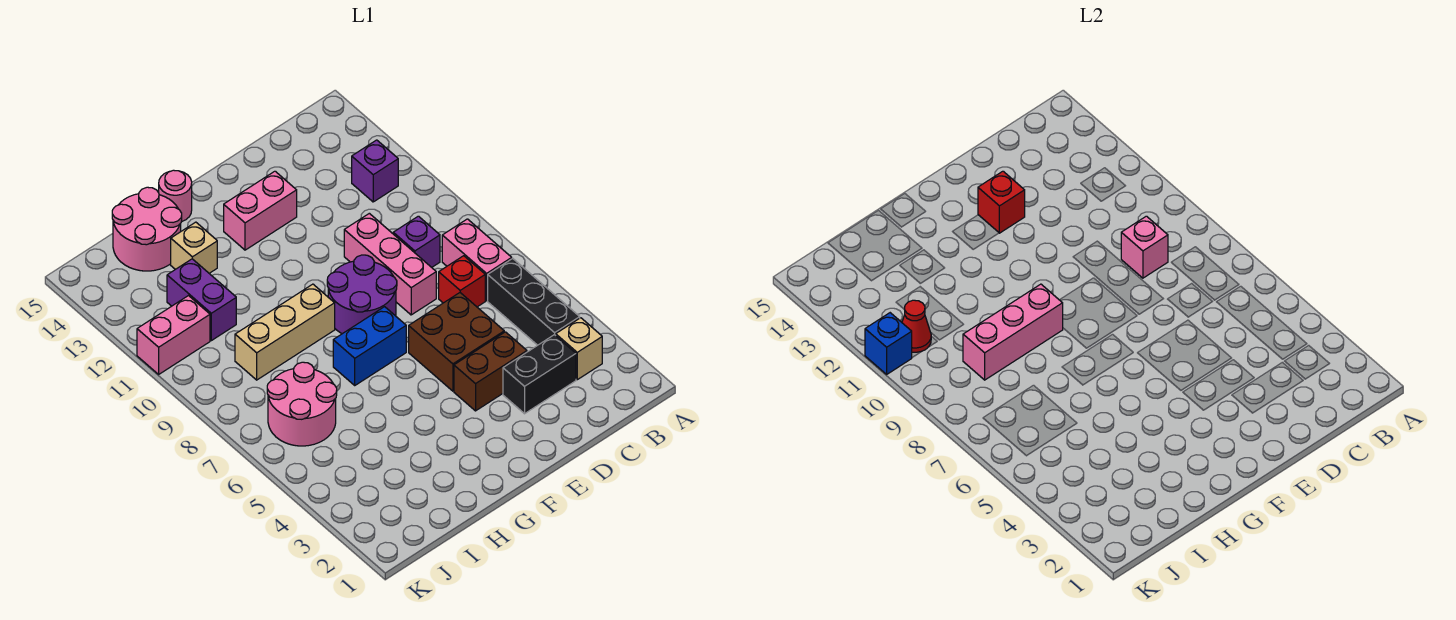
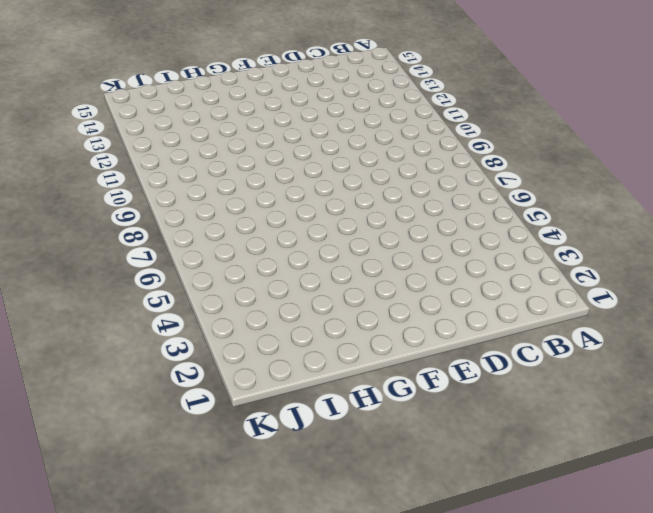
none -> tan brick B3 level 1
none -> black brick B4:B6 level 1
none -> pink brick B7:B8 level 1

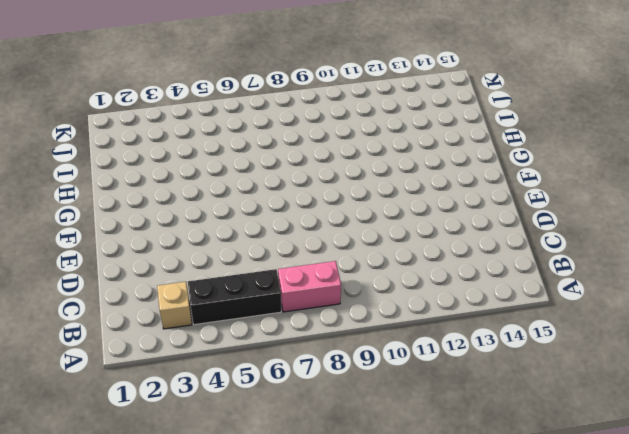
none -> purple brick B12 level 1
none -> black brick C3:D3 level 1
none -> red brick C7 level 1

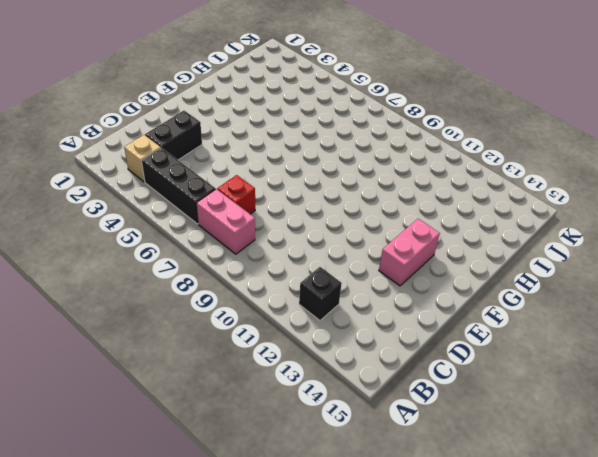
black brick B12 level 1 -> purple brick B12 level 1
none -> purple brick C9 level 1
none -> brown brick D4:E4 level 1
none -> brown brick D5:E6 level 1

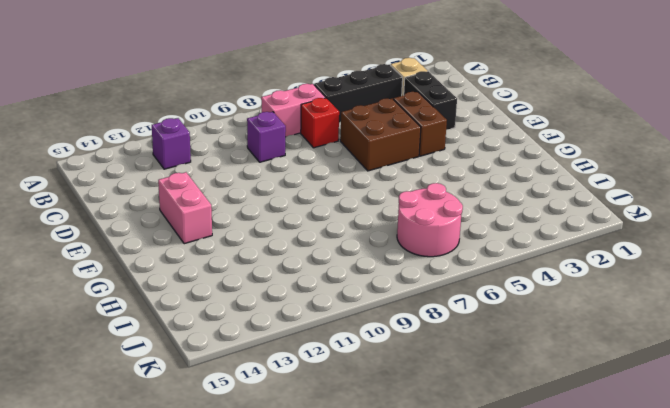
none -> pink brick D8:D10 level 1
none -> purple round brick E8:F9 level 1
none -> blue brick F7:G7 level 1

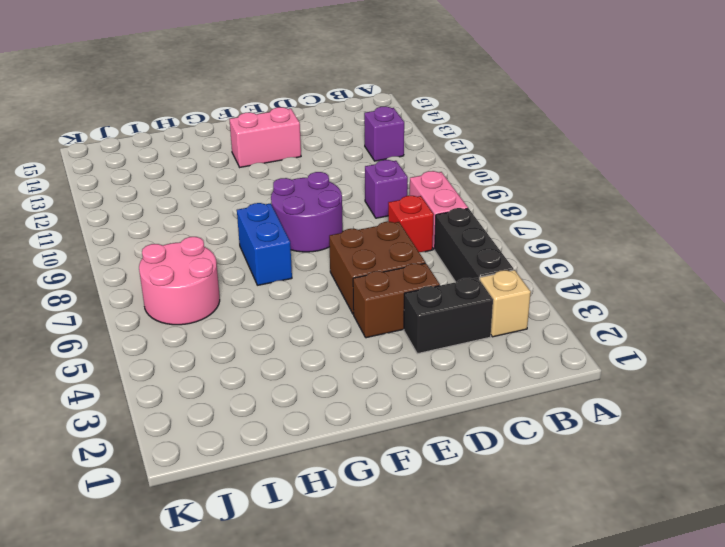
blue brick G7:G8 level 1 -> blue brick F7:G7 level 1
none -> pink brick D8:D10 level 1
none -> tan brick G9:I9 level 1
none -> pink round brick G15 level 1

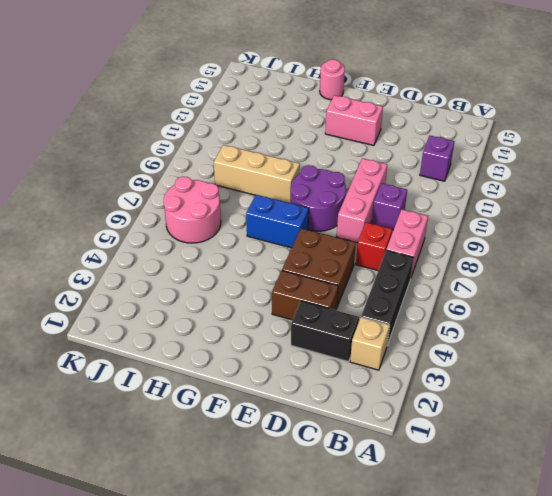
none -> tan brick H13 level 1
none -> pink round brick H14:I15 level 1
none -> purple brick I11:I12 level 1

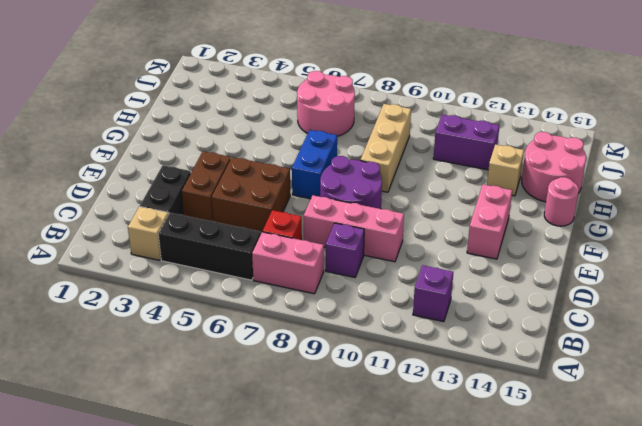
none -> pink brick J11:K11 level 1
none -> pink brick C9 level 2
none -> red brick E13 level 2

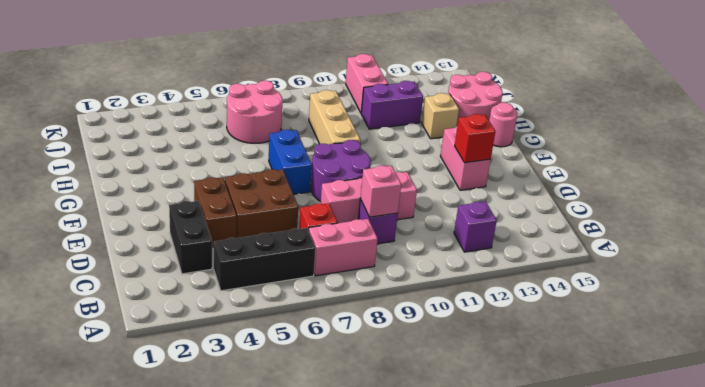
none -> tan brick B3 level 1
none -> pink brick G9:I9 level 2
none -> red cone J11 level 2

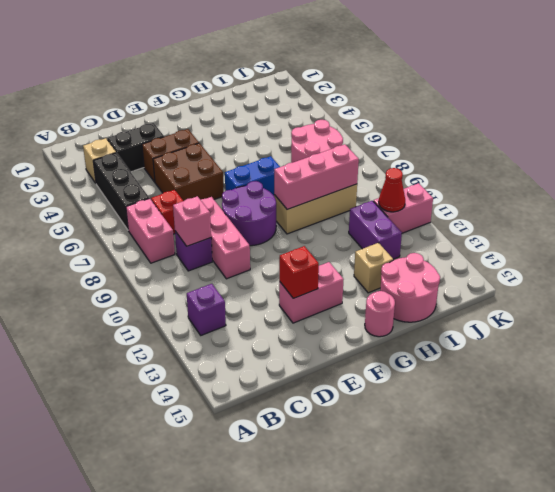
none -> blue brick K11 level 2

